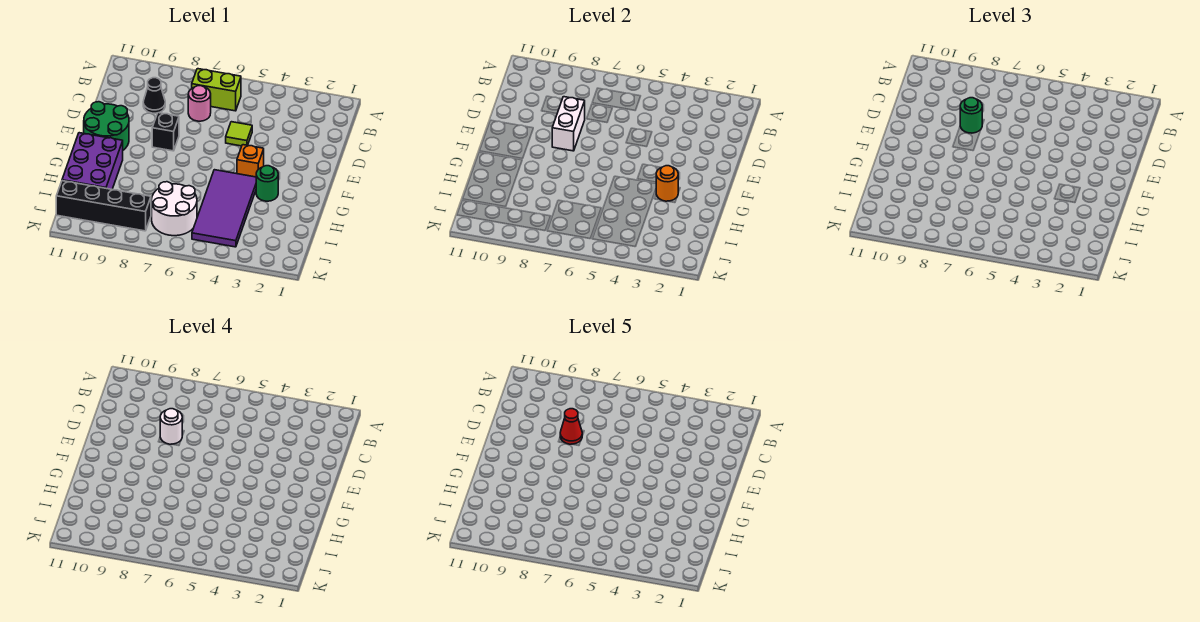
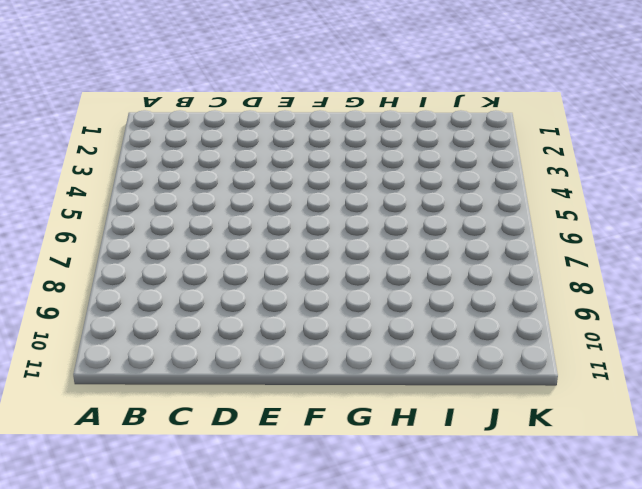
none -> lime brick B6:B7 level 1
none -> pink round brick C7 level 1
none -> black cone C9 level 1

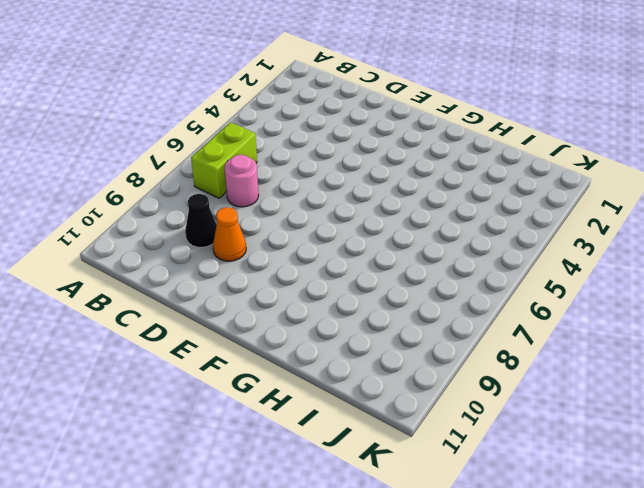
orange cone D9 level 1 -> none
none -> lime tile D5 level 1
none -> black brick E8 level 1
none -> green round brick E10:F11 level 1

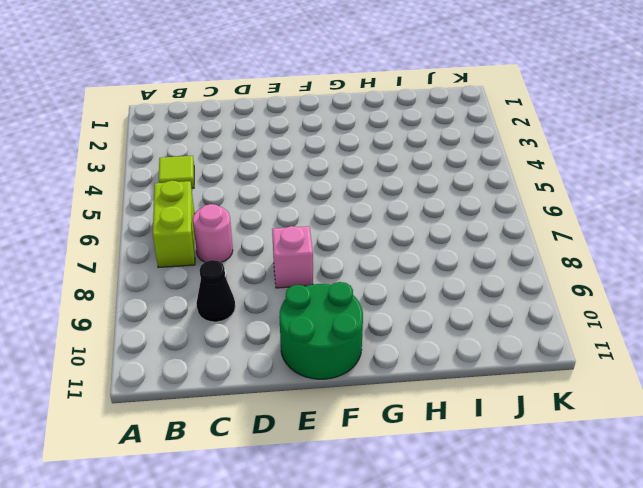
lime tile B4 level 1 -> lime tile D5 level 1
pink brick E8 level 1 -> black brick E8 level 1
none -> orange brick F4 level 1
none -> green round brick G3 level 1
none -> purple tile G4:J5 level 1

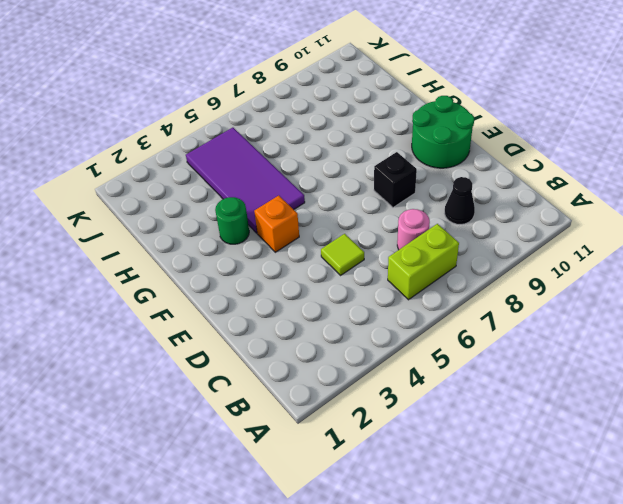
none -> purple brick G10:I11 level 1
none -> white round brick I6:J7 level 1
none -> black brick J8:J11 level 1

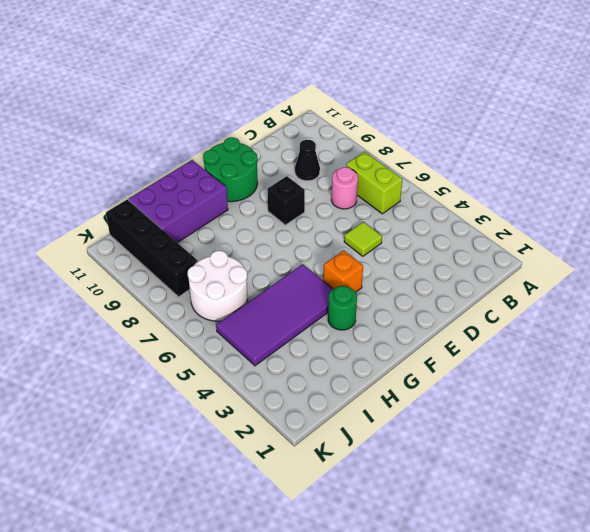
none -> white brick D8:E8 level 2
none -> orange round brick G3 level 2
none -> green round brick D8 level 3

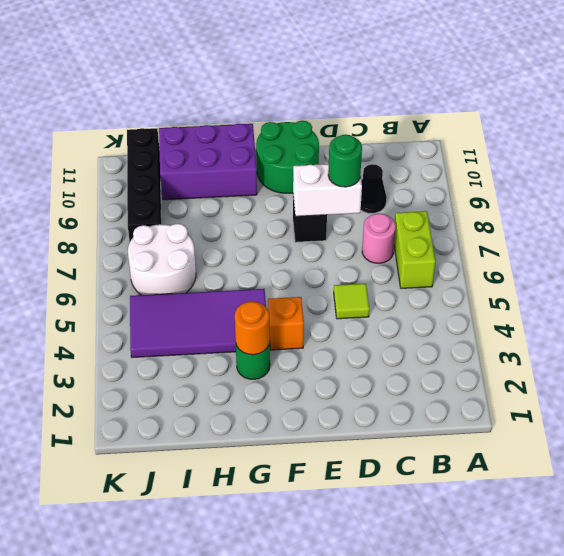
none -> white round brick D8 level 4
none -> red cone D8 level 5

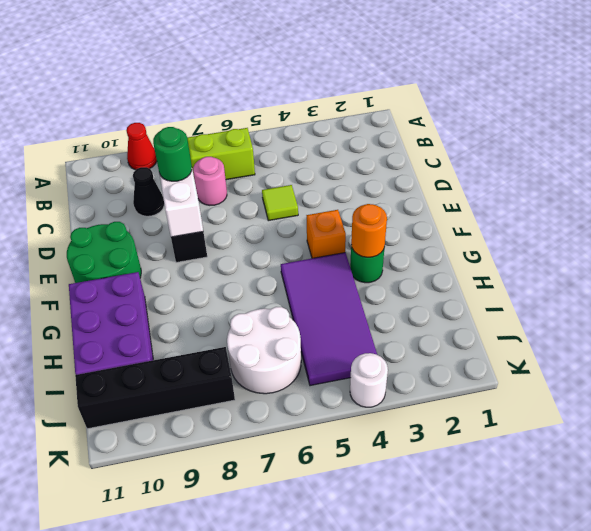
red cone A9 level 1 -> red cone D8 level 5
white round brick K4 level 1 -> white round brick D8 level 4

